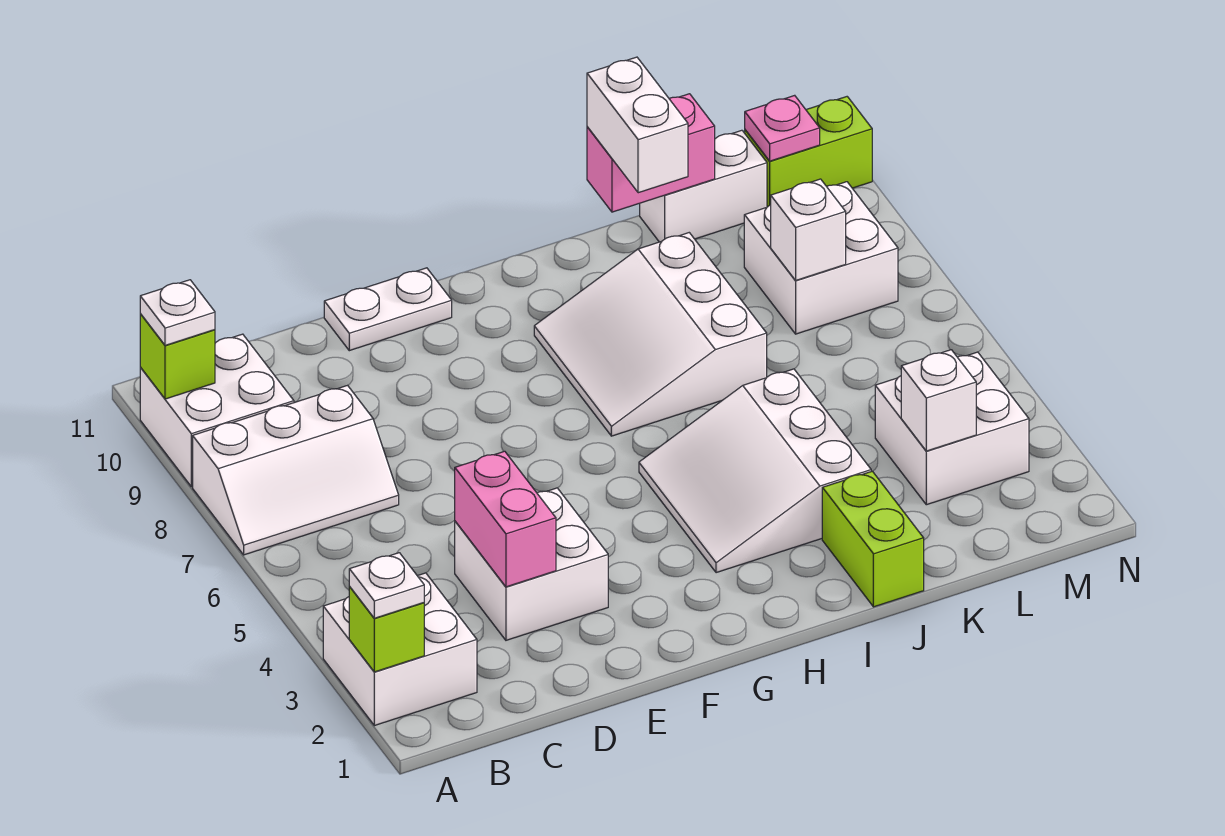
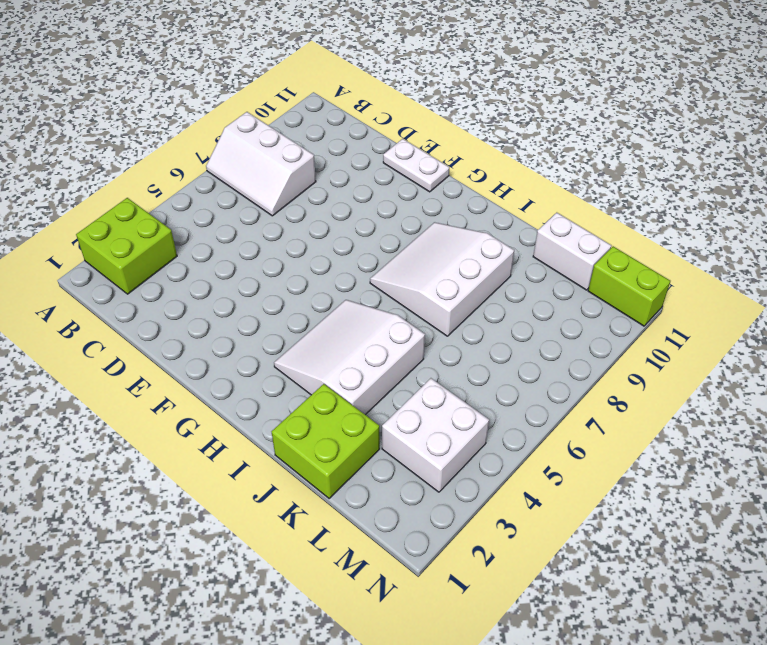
lime brick A2:B3 level 1 -> white brick A2:B3 level 1
lime brick J1:K2 level 1 -> lime brick J1:J2 level 1
none -> white brick A9:B10 level 1
none -> white brick D3:E4 level 1
none -> white brick L8:M9 level 1

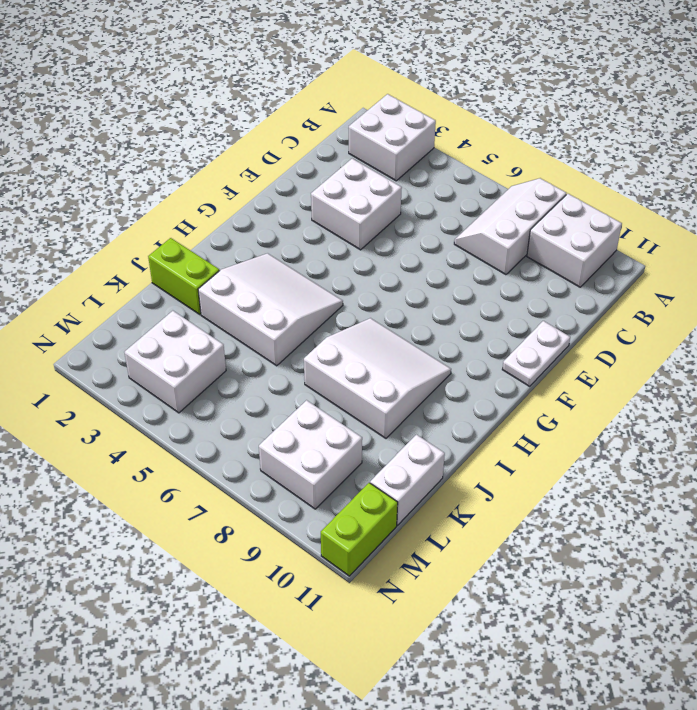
none -> lime brick A2 level 2
none -> lime brick A10 level 2
none -> pink brick D3:D4 level 2

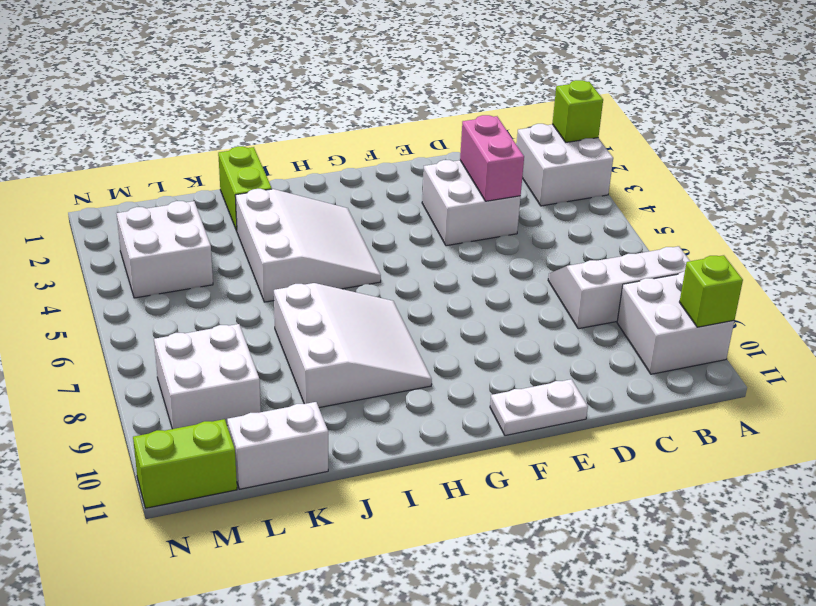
none -> pink brick J11:K11 level 2
none -> white brick L3 level 2
none -> white brick L8 level 2

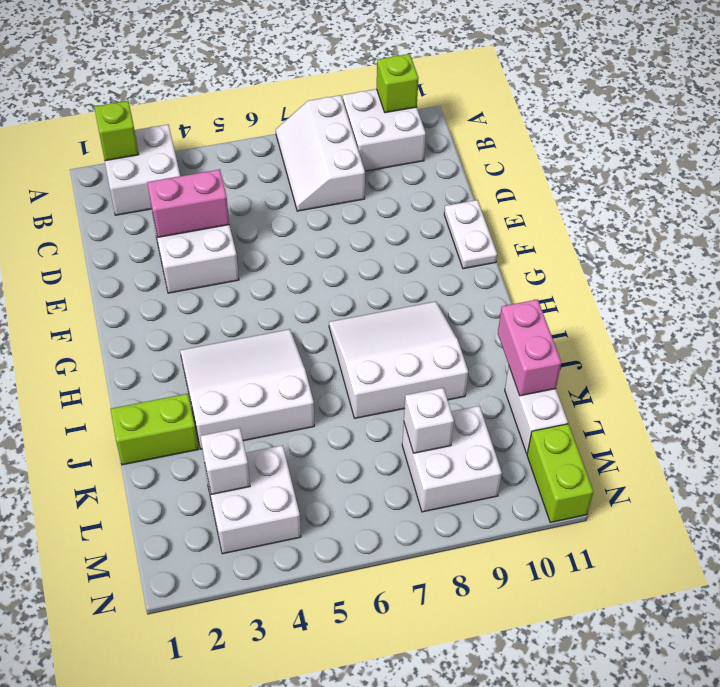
none -> pink plate M11 level 2
none -> white plate A2 level 3
none -> white plate A10 level 3

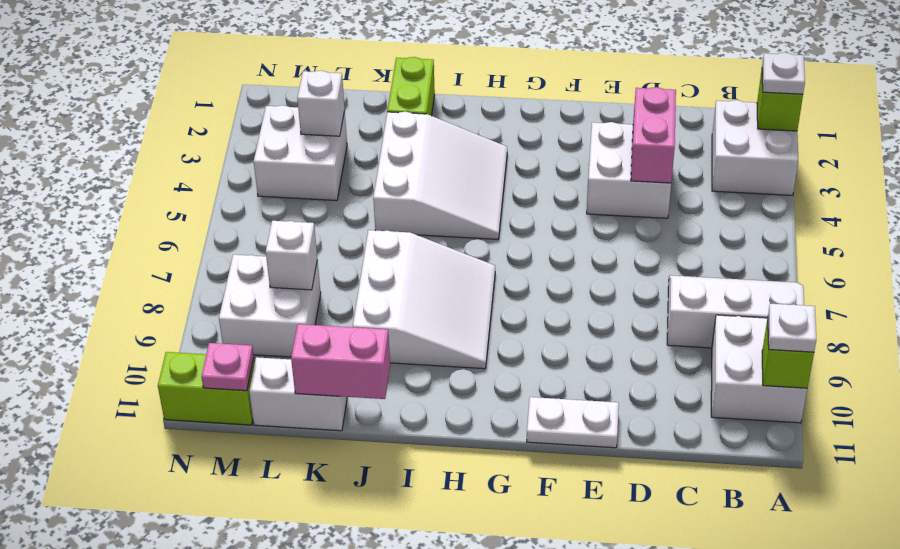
none -> white brick J10:J11 level 3

